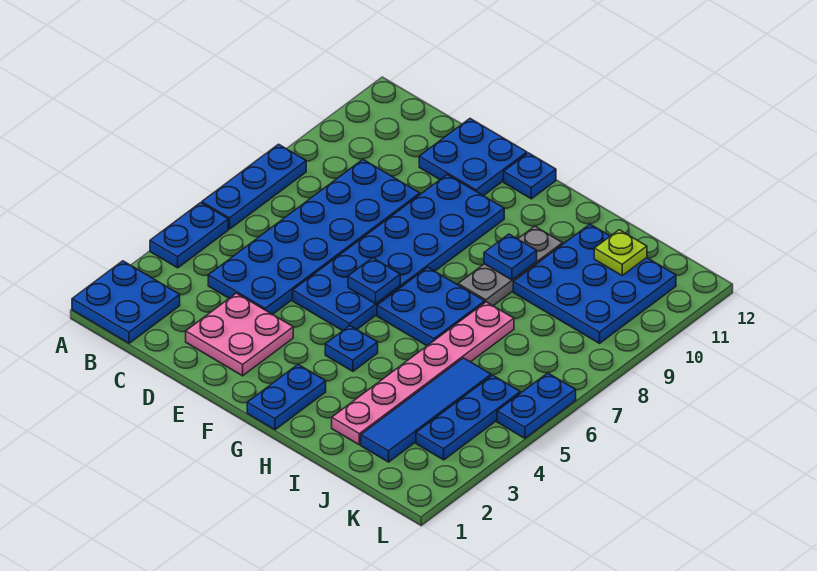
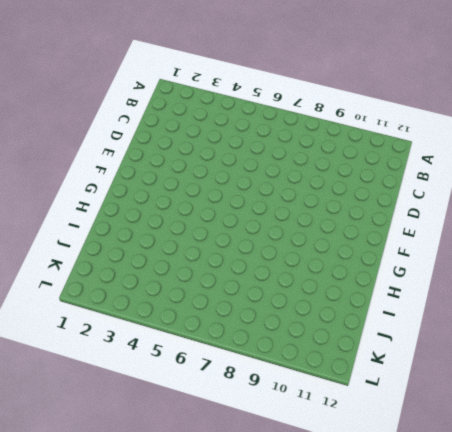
none -> blue plate A1:B2 level 1
none -> blue plate A4:A5 level 1
none -> blue plate A6:A8 level 1

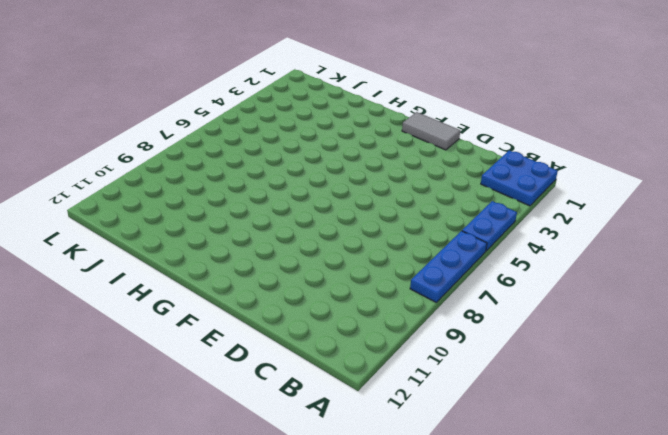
grey tile E1:F1 level 1 -> none
none -> blue plate C4:D9 level 1
none -> pink plate D2:E3 level 1
none -> blue plate D11:E12 level 1

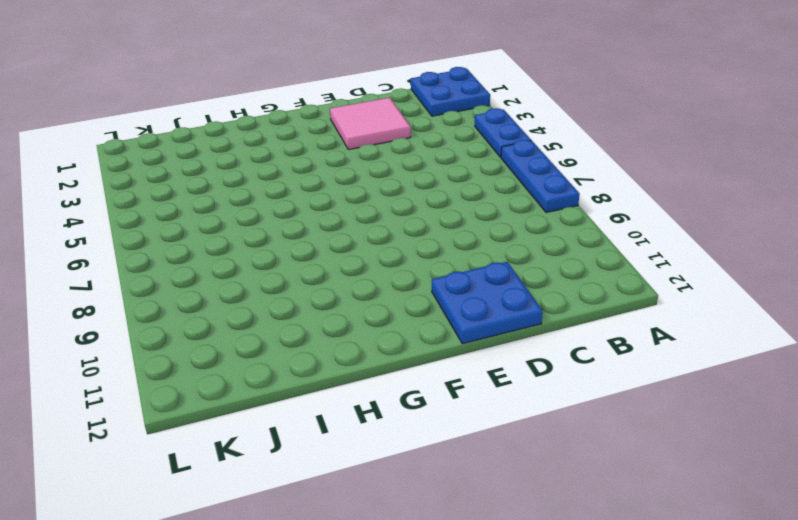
pink tile D2:E3 level 1 -> pink plate D2:E3 level 1
none -> blue plate C4:D9 level 1
none -> blue plate E5:F10 level 1
none -> blue plate F12 level 1

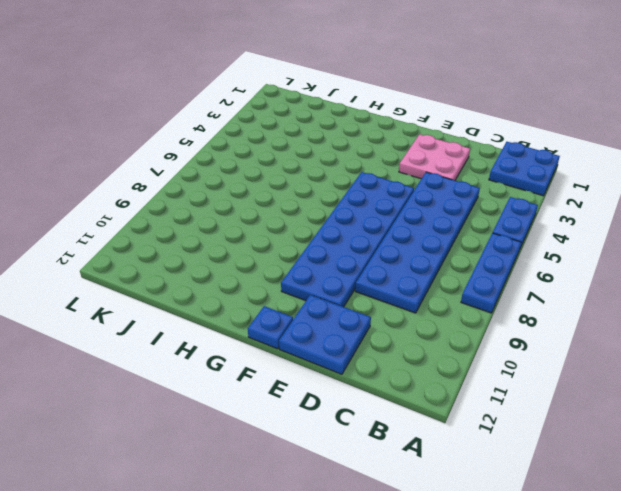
none -> blue plate G1:G2 level 1
none -> blue plate G4 level 1
none -> blue plate G6:H7 level 1

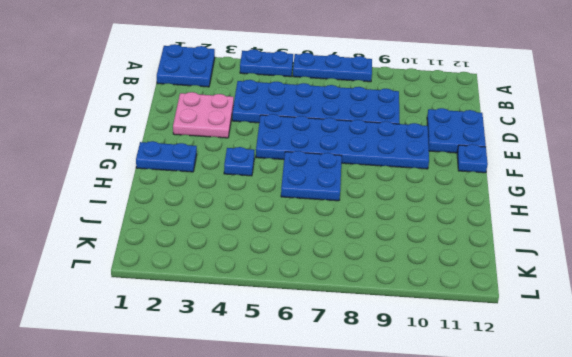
none -> grey plate H8:H10 level 1
none -> pink plate I2:I7 level 1
none -> blue plate I9:K11 level 1

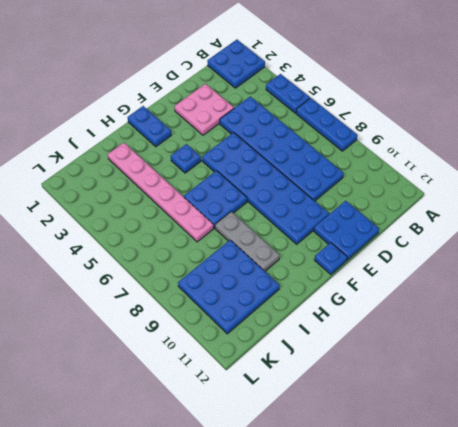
none -> blue tile J2:J5 level 1
none -> blue plate K3:K5 level 1
none -> blue plate L5:L6 level 1

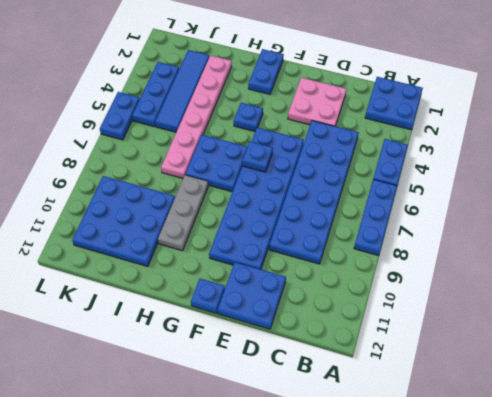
none -> blue plate H9 level 2
none -> lime plate J11 level 2

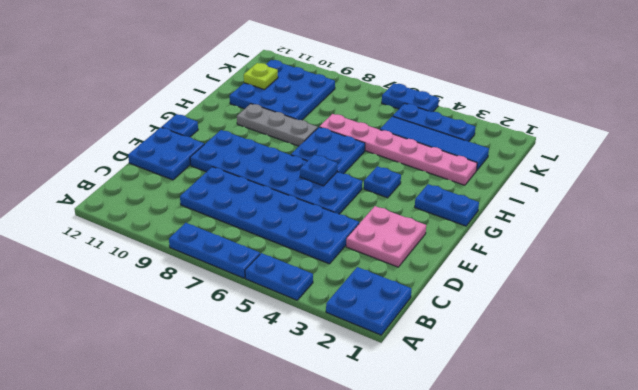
none -> blue plate H9 level 2

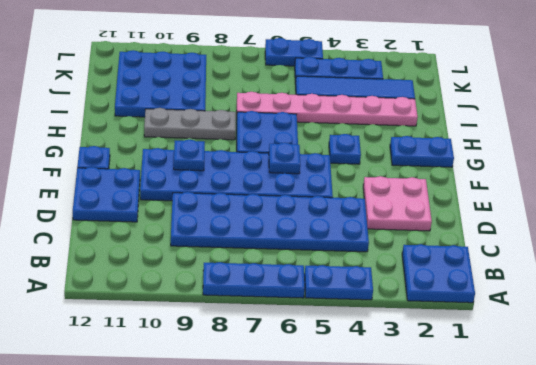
blue plate F9 level 2 -> blue plate H9 level 2
none -> lime plate J11 level 2

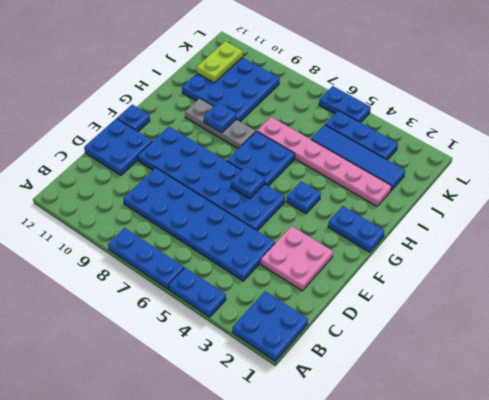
lime plate J11:K11 level 2 -> lime plate J11 level 2

